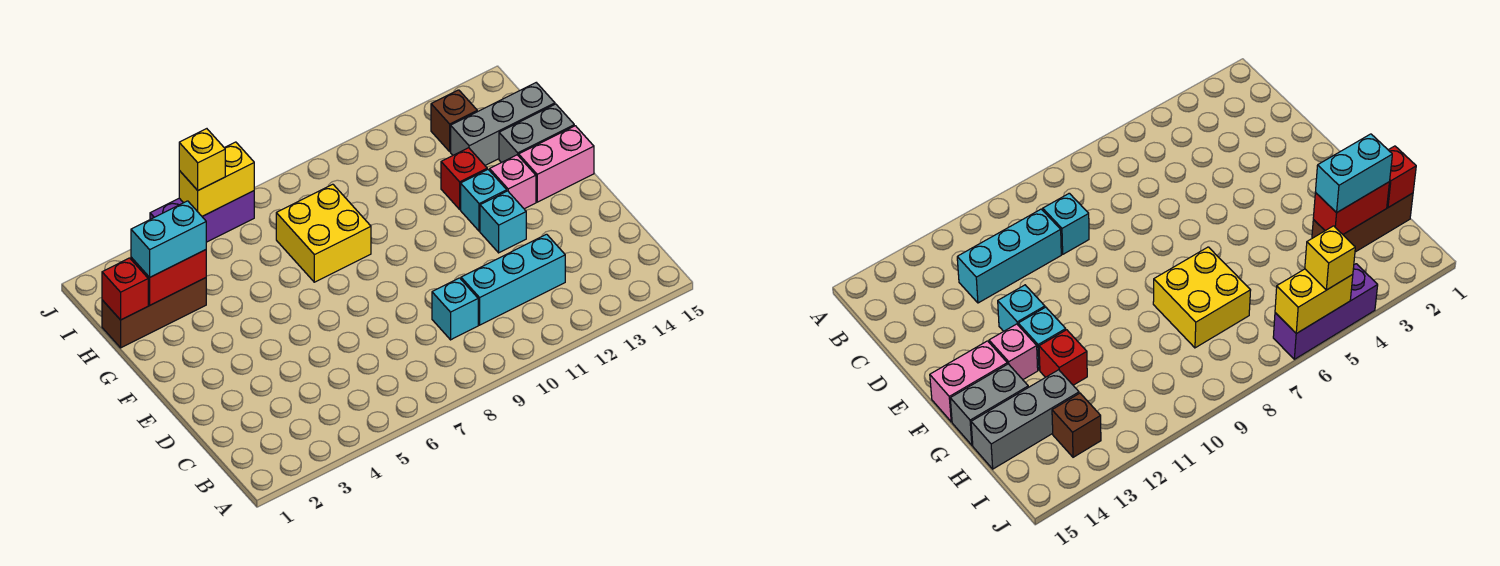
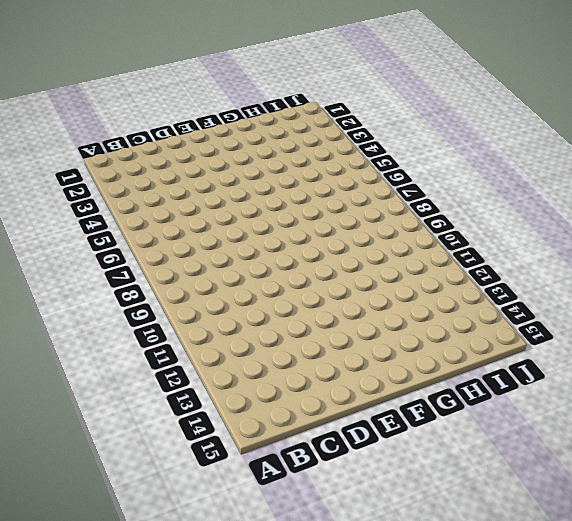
none -> cyan brick C9 level 1
none -> cyan brick C10:C12 level 1
none -> cyan brick E12 level 1

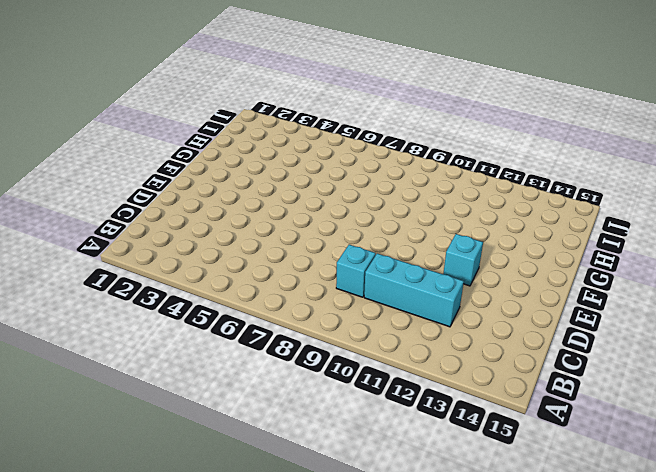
none -> cyan brick F12 level 1
none -> pink brick F13 level 1
none -> pink brick F14:F15 level 1

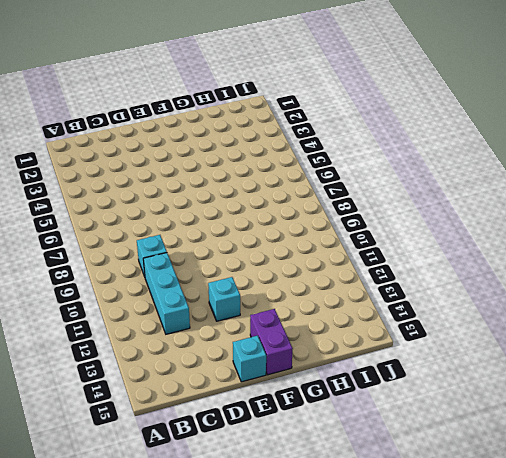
cyan brick E15 level 1 -> cyan brick F12 level 1
purple brick F14:F15 level 1 -> pink brick F14:F15 level 1
none -> pink brick F13 level 1
none -> yellow brick G7:H8 level 1
none -> red brick G12 level 1

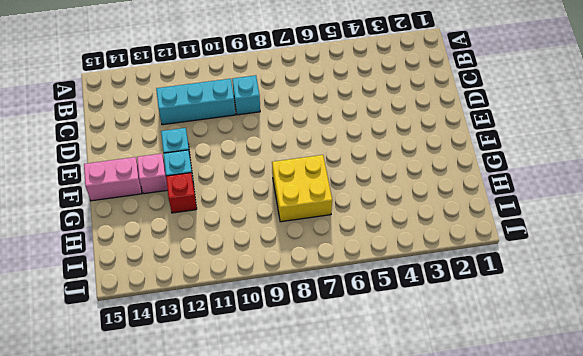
none -> grey brick G14:G15 level 1
none -> brown brick H1:H3 level 1
none -> grey brick H13:H15 level 1

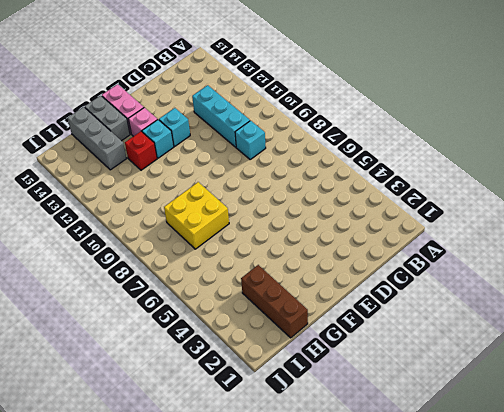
none -> brown brick I13 level 1
none -> purple brick J4:J6 level 1
none -> red brick H1 level 2

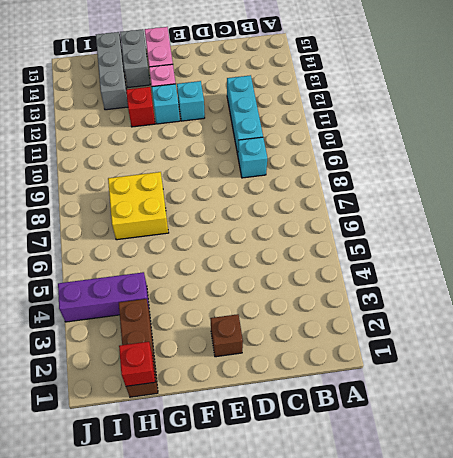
brown brick E2 level 1 -> brown brick I13 level 1
purple brick H4:J4 level 1 -> purple brick J4:J6 level 1
none -> red brick H2:H3 level 2
none -> yellow brick J5:J6 level 2
none -> cyan brick H2:H3 level 3

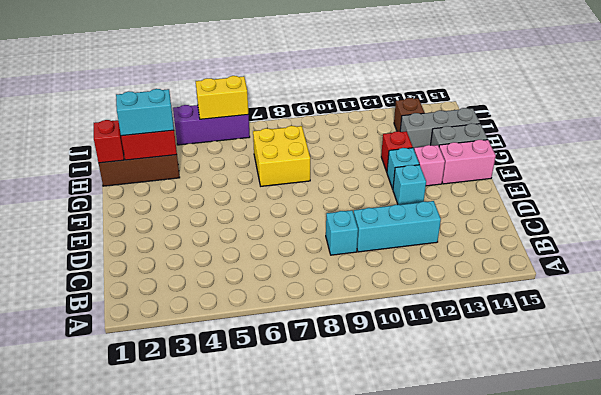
none -> yellow brick J5 level 3

